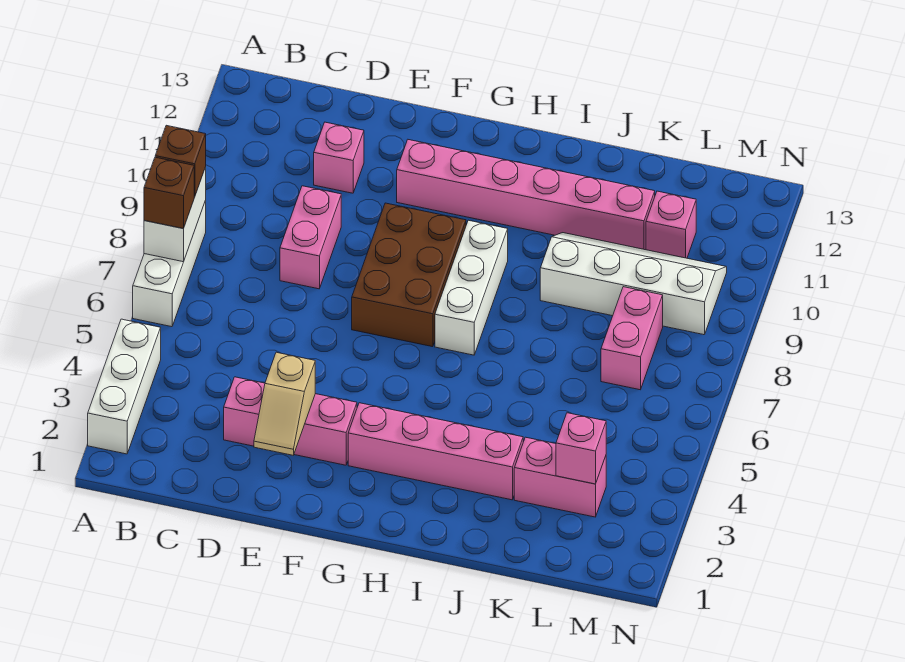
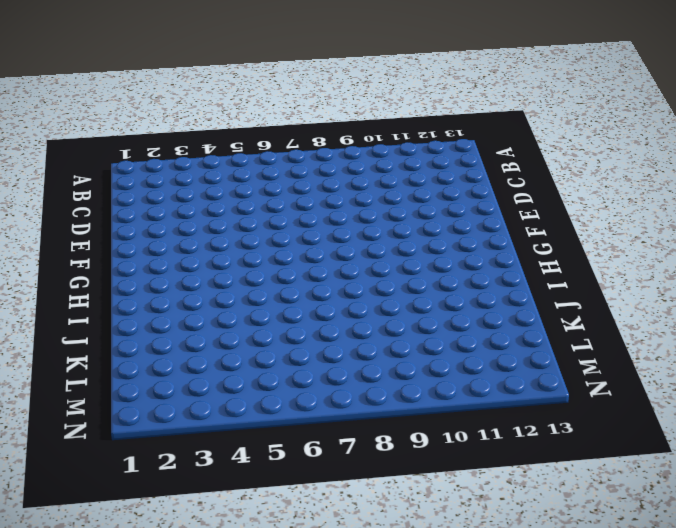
none -> white brick A2:A4 level 1
none -> white brick A6:A8 level 1
none -> pink brick D3:F3 level 1

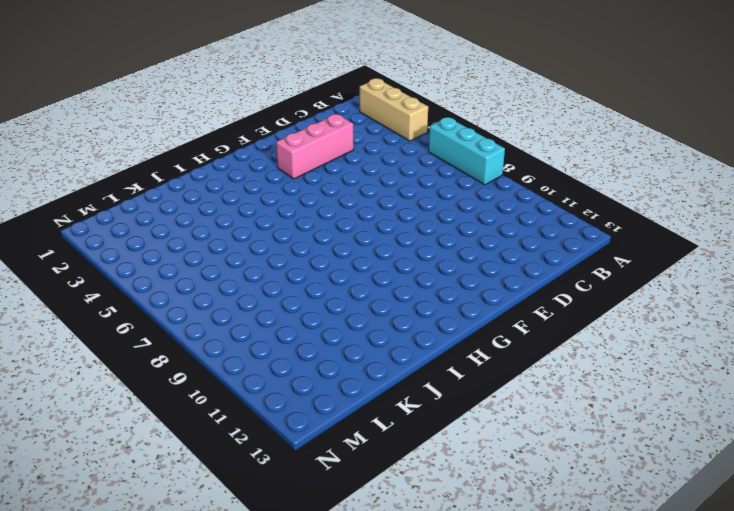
tan brick A2:A4 level 1 -> white brick A2:A4 level 1
cyan brick A6:A8 level 1 -> white brick A6:A8 level 1
none -> pink brick D8:D9 level 1
none -> pink brick D11 level 1
none -> brown brick F7:G9 level 1

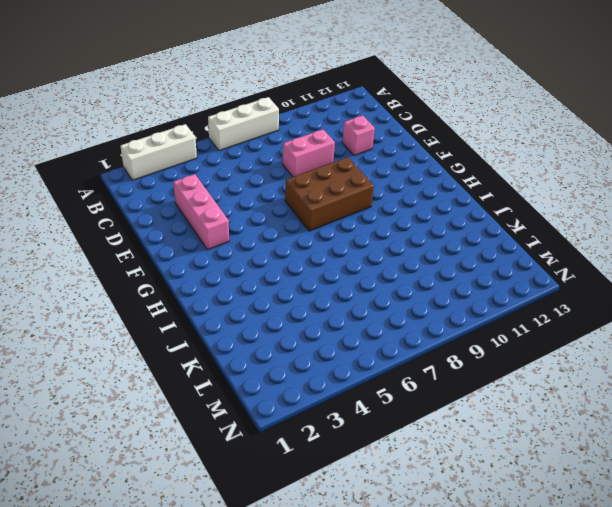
none -> pink brick F11:K11 level 1
none -> pink brick G3:J3 level 1
none -> white brick H7:H9 level 1

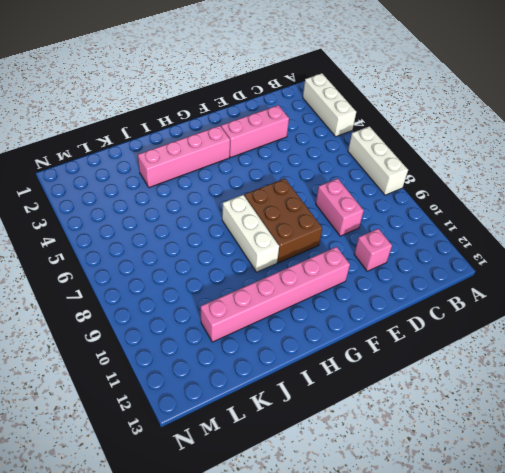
none -> white slope J9:M10 level 1 top 9
none -> pink brick K3:L3 level 1
none -> pink brick L7:L8 level 1

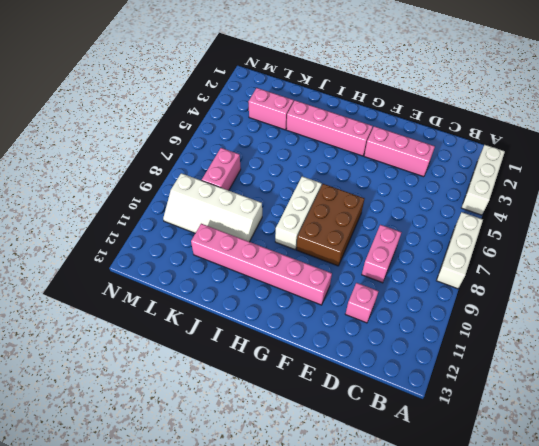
none -> pink brick L11 level 1
none -> white brick A7:A8 level 2
none -> tan slope E2:E3 level 2 top 3

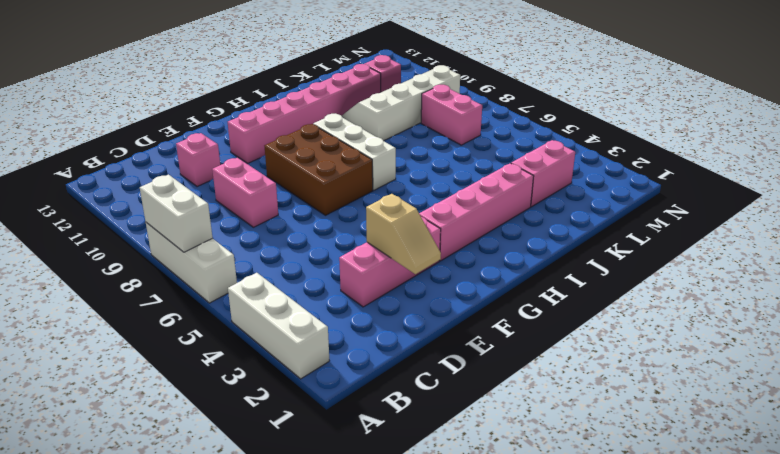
none -> pink brick L3 level 2
none -> brown brick A7 level 3
none -> brown brick A8 level 3

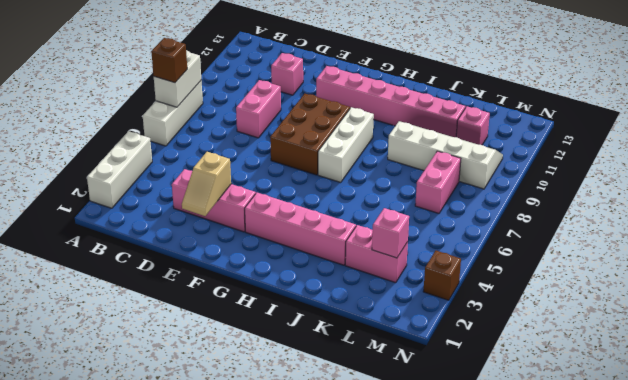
brown brick N3 level 1 -> brown brick A8 level 3

